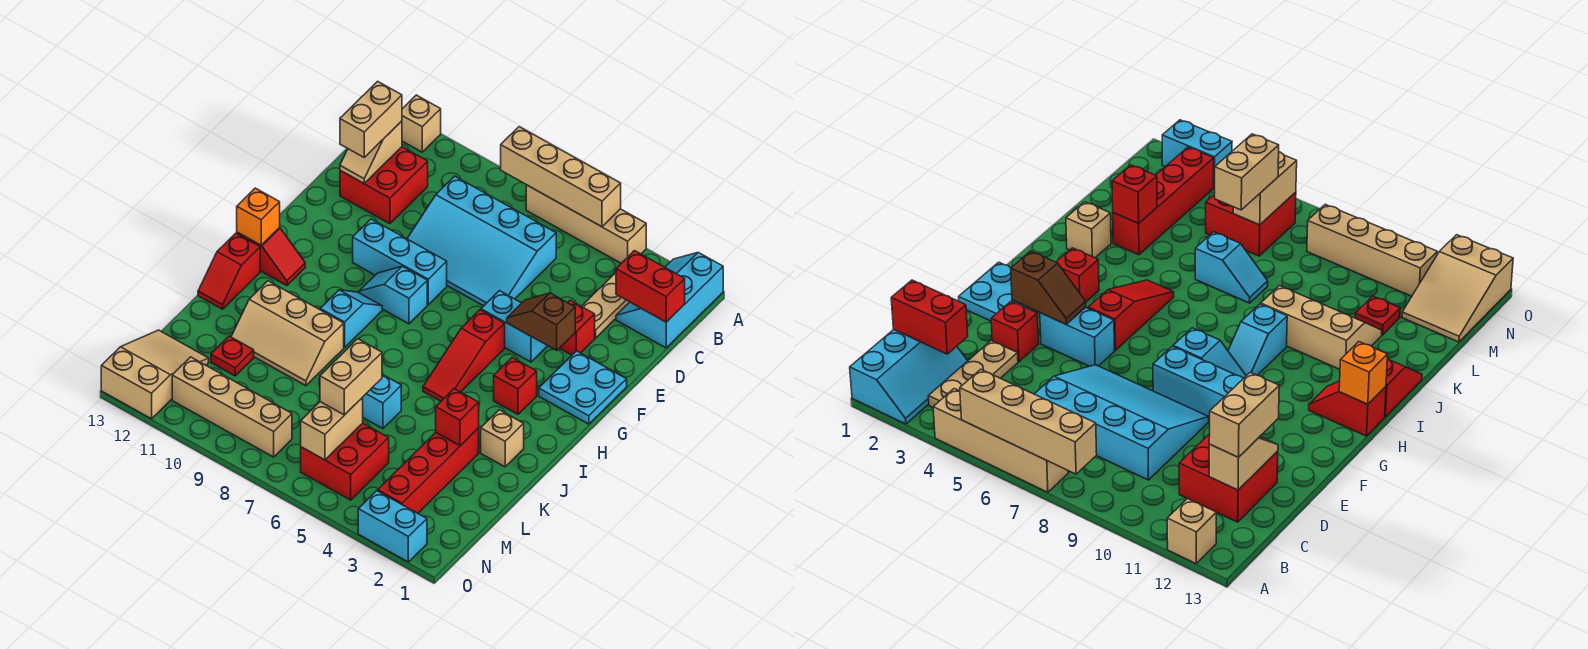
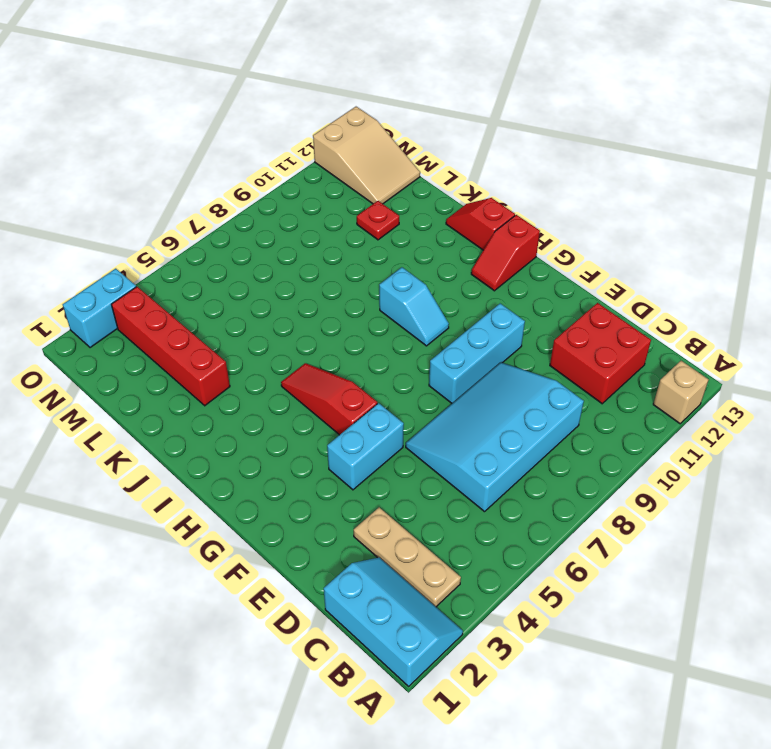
none -> tan brick A4:A7 level 1
none -> red brick E3 level 1
none -> cyan plate F1:G2 level 1
none -> cyan slope G8:G9 level 1 top 8

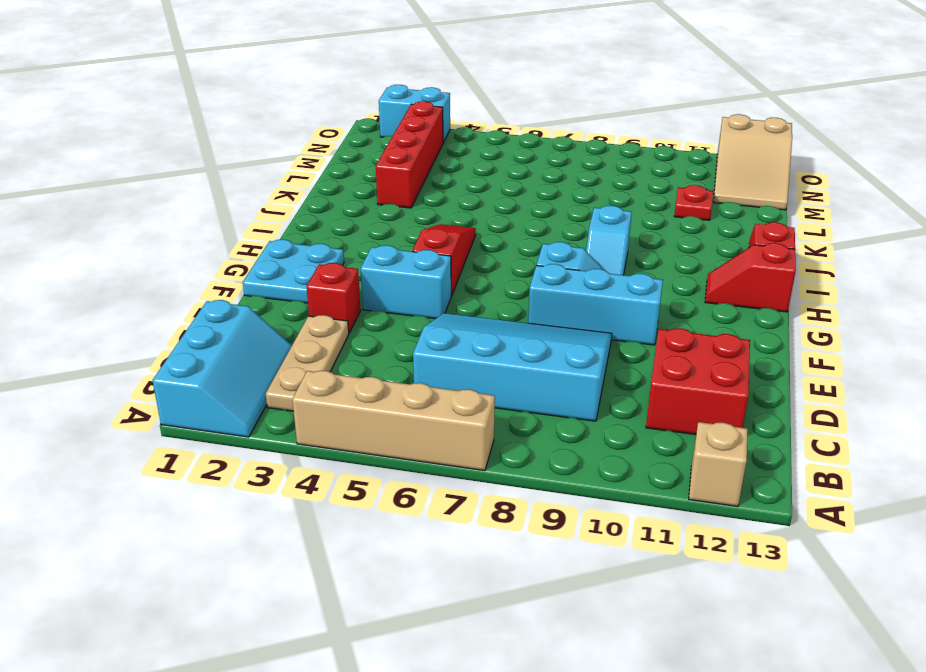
none -> red brick H3 level 1
none -> tan brick J2 level 1
none -> tan slope J9:K11 level 1 top J
none -> cyan slope K6:K7 level 1 top 6

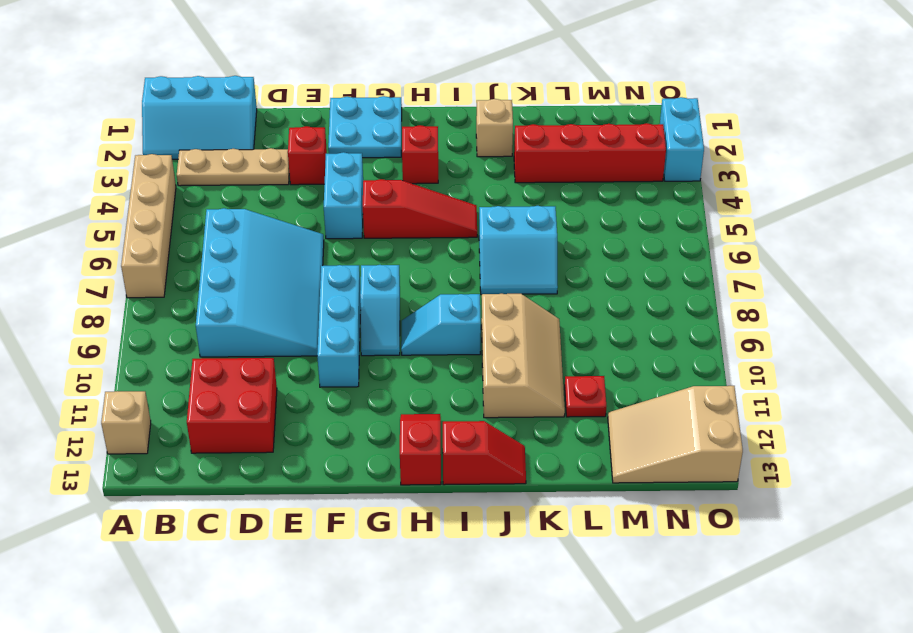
cyan slope J6:K7 level 1 top 6 -> cyan slope K6:K7 level 1 top 6
none -> red brick M5:N6 level 1
none -> tan brick N8:N11 level 1
none -> tan brick A5:A8 level 2
none -> red brick C1:C2 level 2

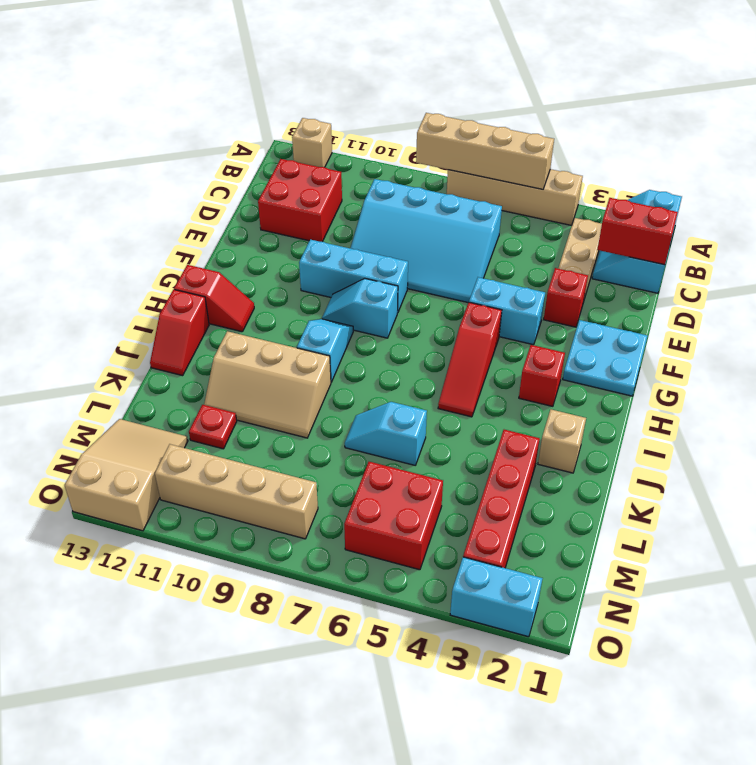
none -> tan slope C12:D12 level 2 top C
none -> brown slope F3:F4 level 2 top 3
none -> orange brick H13 level 2
none -> red brick K3 level 2

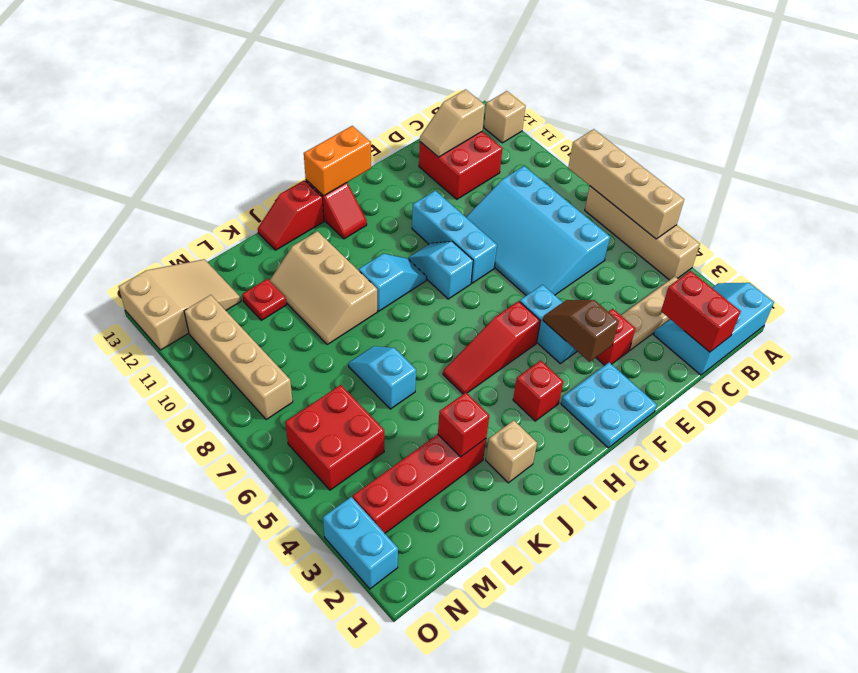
orange brick G13:H13 level 2 -> orange brick H13 level 2
none -> tan brick M6:N6 level 2
none -> tan brick C12:D12 level 3
none -> tan brick L6:M6 level 3

